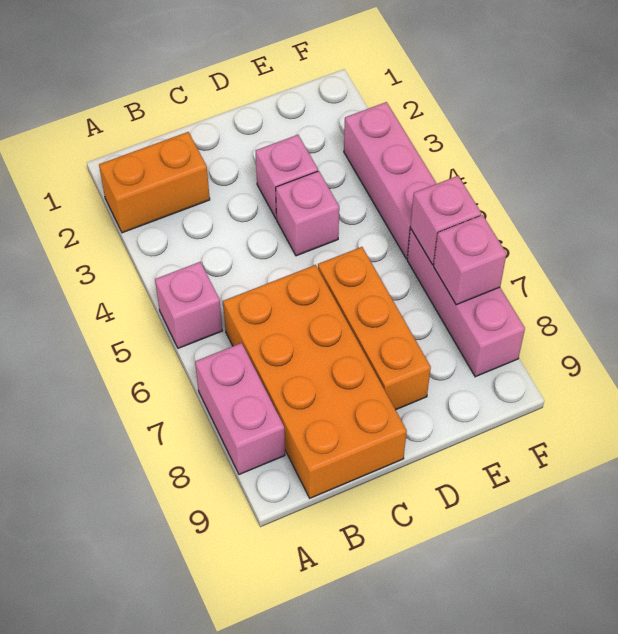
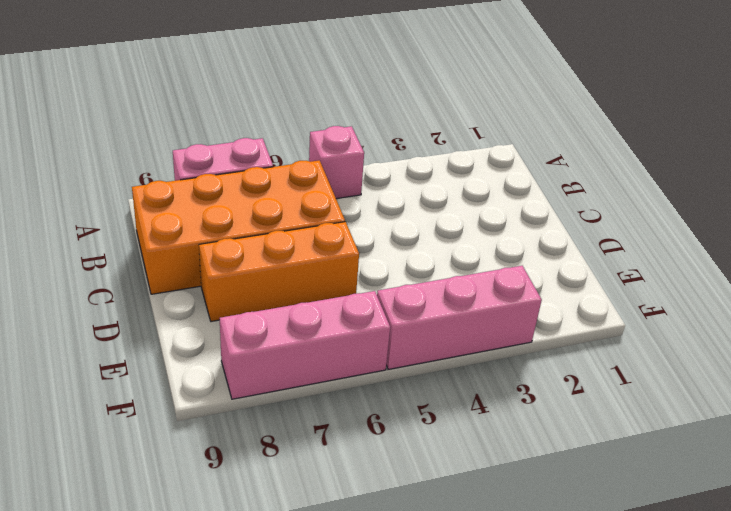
none -> orange brick A2:B2 level 1
none -> pink brick D3 level 1

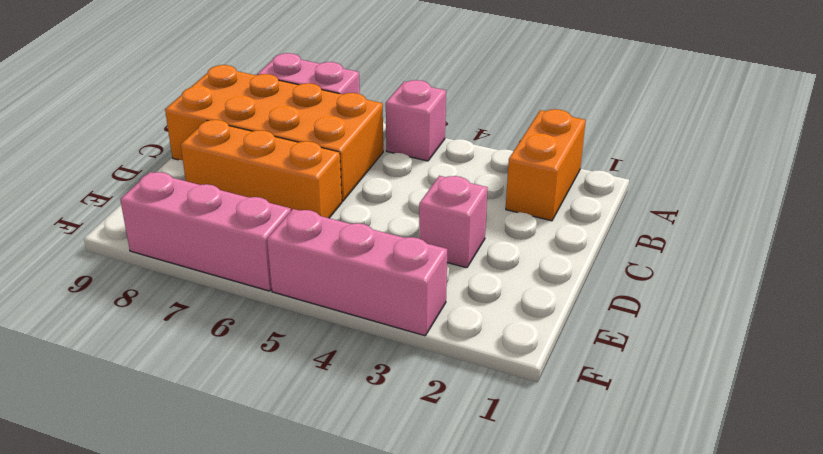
none -> pink brick D4 level 1
none -> pink brick F6 level 2

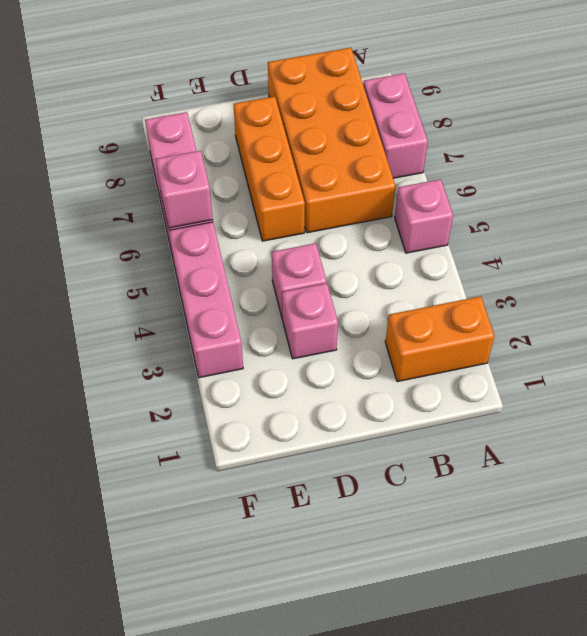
none -> pink brick F7 level 2

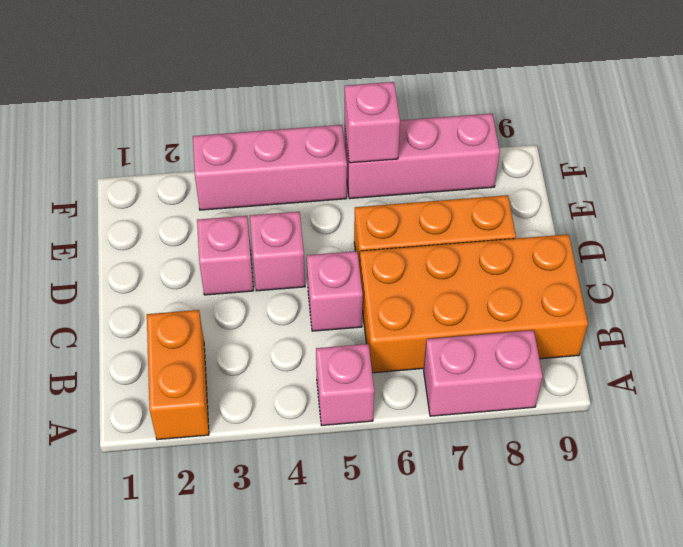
pink brick C5 level 1 -> pink brick F7 level 2

